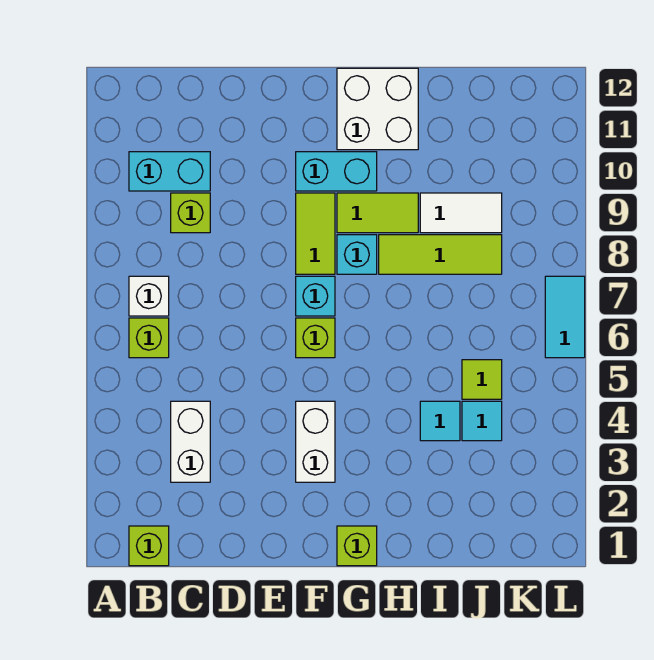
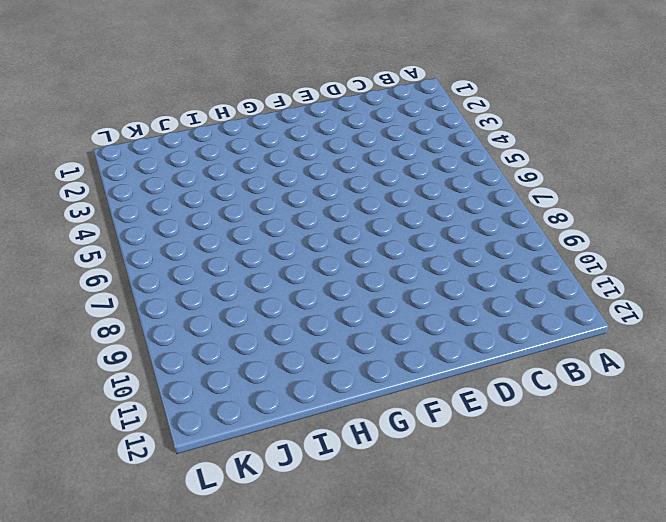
none -> lime brick B1 level 1
none -> lime brick B6 level 1
none -> white brick B7 level 1

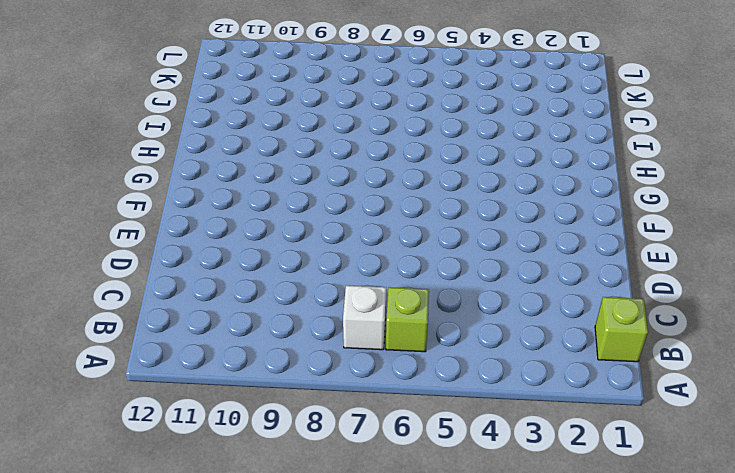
none -> cyan brick B10:C10 level 1
none -> white brick C3:C4 level 1
none -> lime brick C9 level 1

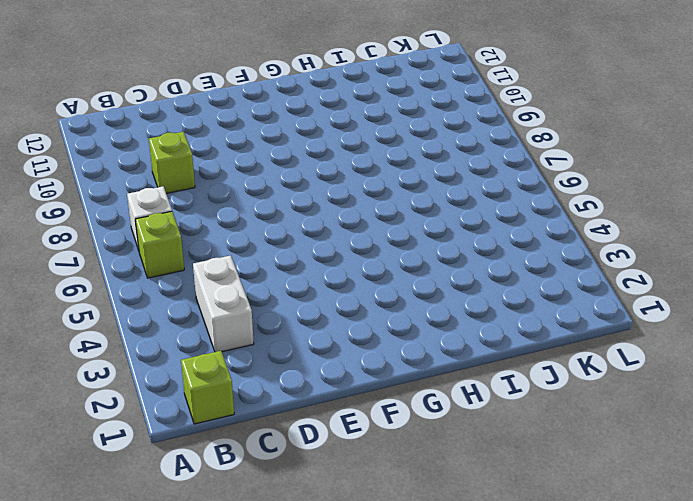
none -> cyan brick B10:C10 level 1
none -> white brick F3:F4 level 1
none -> lime brick F6 level 1

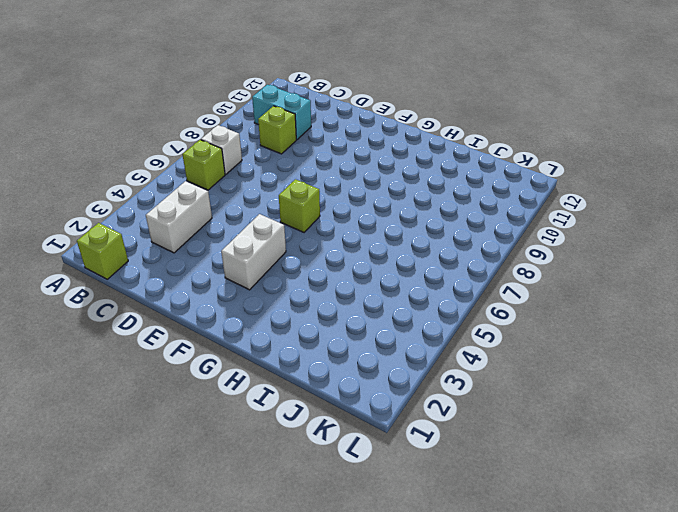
none -> cyan brick F7 level 1
none -> lime tile F8:F9 level 1
none -> cyan brick F10:G10 level 1

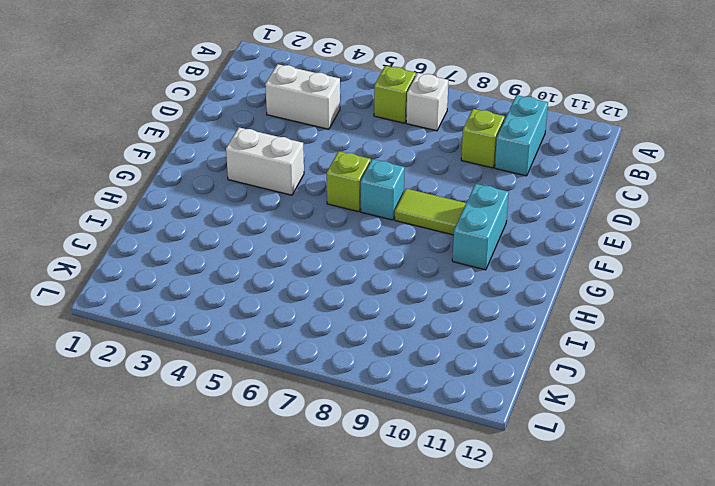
none -> lime brick B1 level 1
none -> lime brick G1 level 1
none -> cyan brick G8 level 1

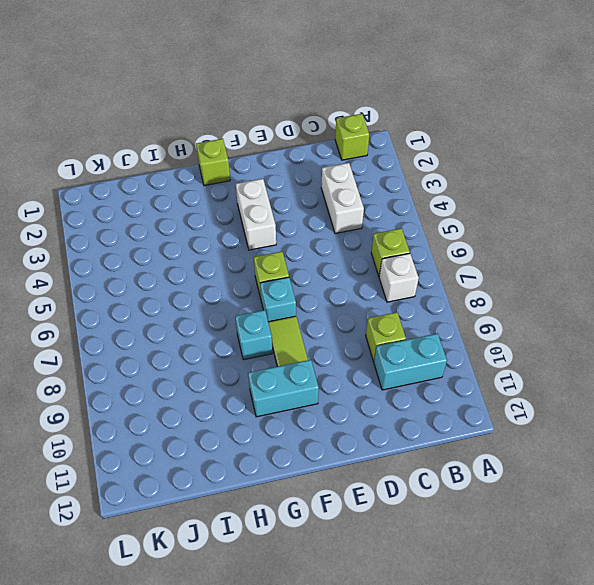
none -> lime tile G9:H9 level 1
none -> white brick G11:H12 level 1
none -> lime tile H8:J8 level 1

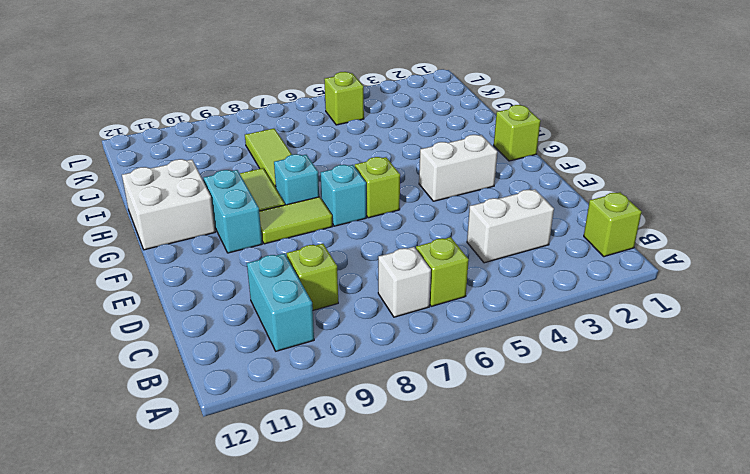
lime brick K5 level 1 -> none
none -> cyan tile I4 level 1
none -> white tile I9:J9 level 1
none -> cyan tile J4 level 1

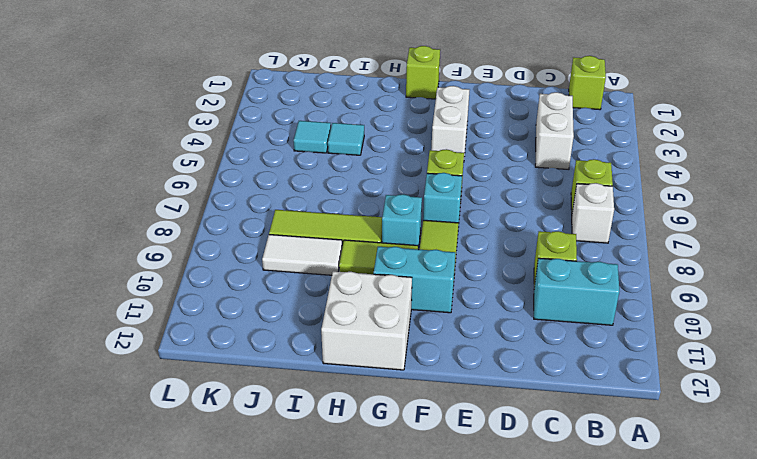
none -> lime tile J5 level 1
none -> cyan tile L6:L7 level 1

